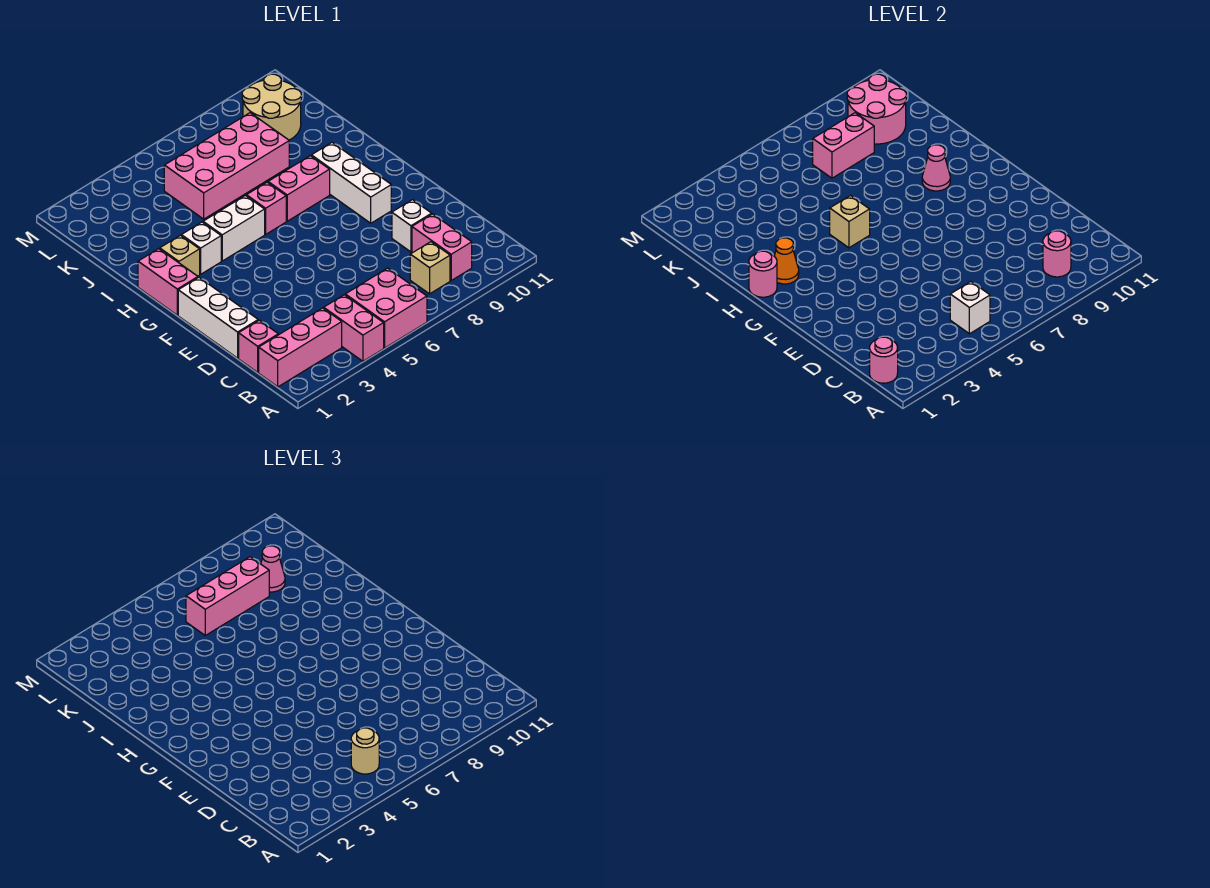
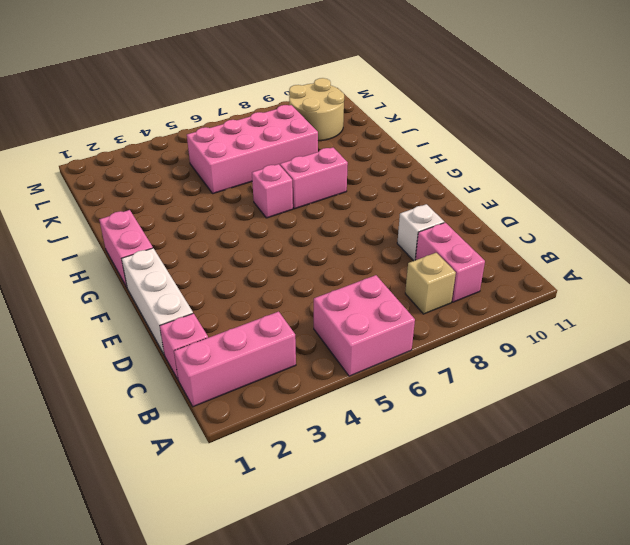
none -> pink brick A4:B4 level 1
none -> white brick F9:H9 level 1
none -> tan brick H2 level 1

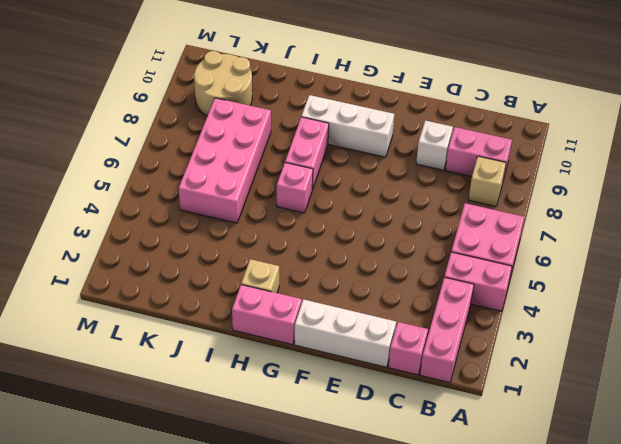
none -> white brick H3 level 1
none -> white brick H4:H5 level 1
none -> pink round brick B1 level 2

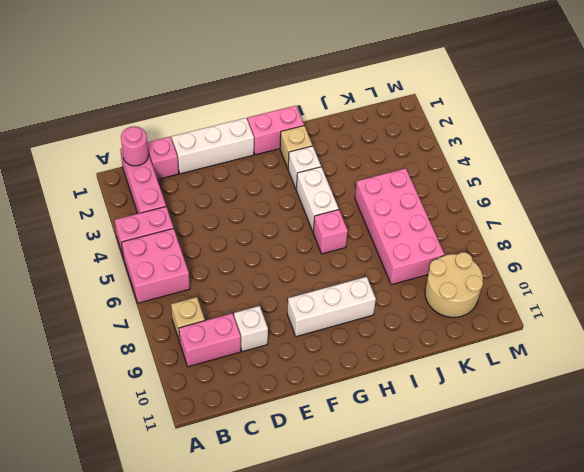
none -> pink brick H7:H8 level 1
none -> white brick B5 level 2
none -> pink round brick B9 level 2

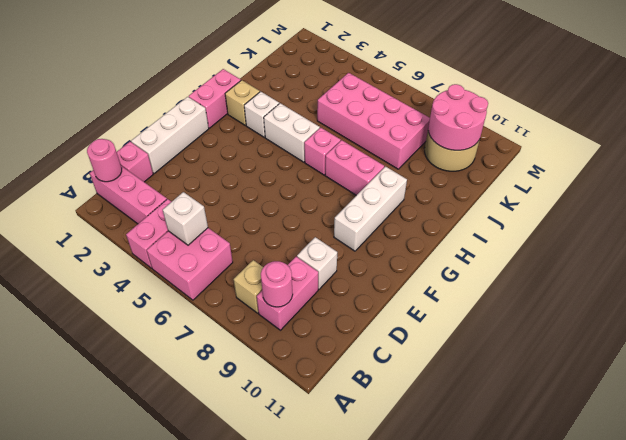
none -> pink round brick H1 level 2
none -> orange cone H2 level 2
none -> tan brick H5 level 2

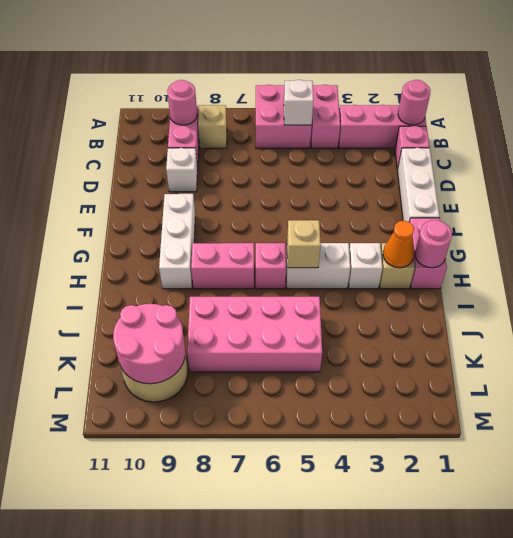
none -> pink cone H9 level 2
none -> pink brick K7:K8 level 2
none -> tan round brick B5 level 3

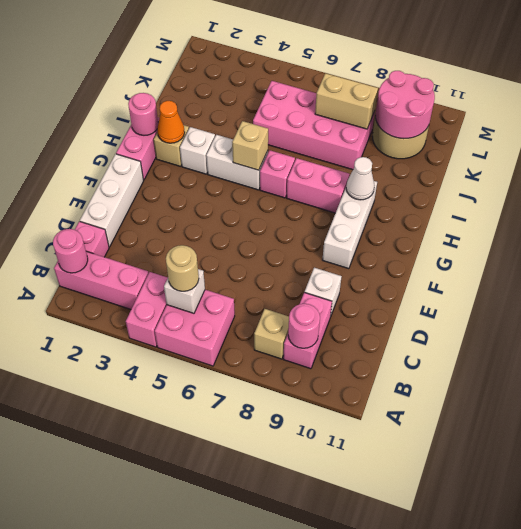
white cone H9 level 2 -> pink cone H9 level 2
tan brick K7:K8 level 2 -> pink brick K7:K8 level 2
none -> pink brick K6:K8 level 3
none -> pink cone K9 level 3

